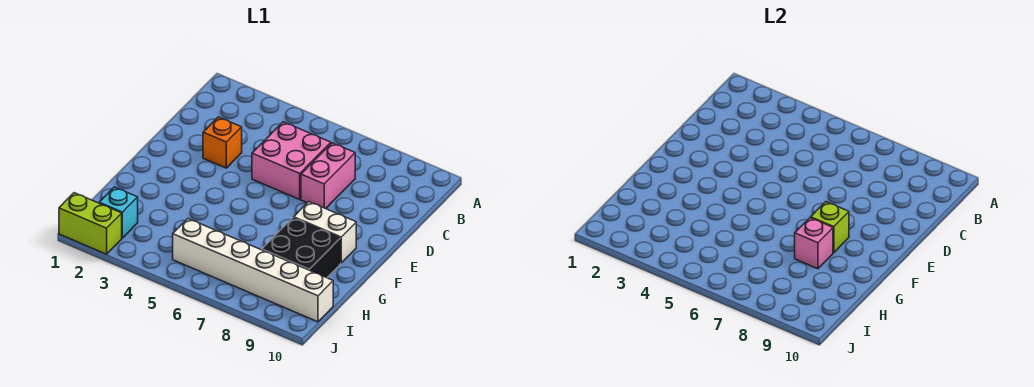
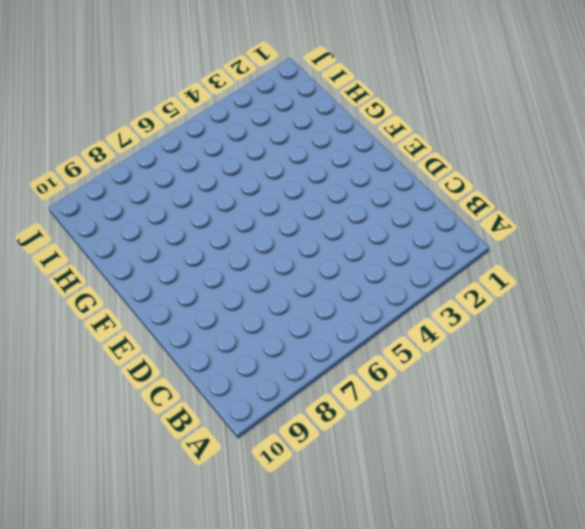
none -> pink brick C5:D6 level 1
none -> pink brick C7:D7 level 1

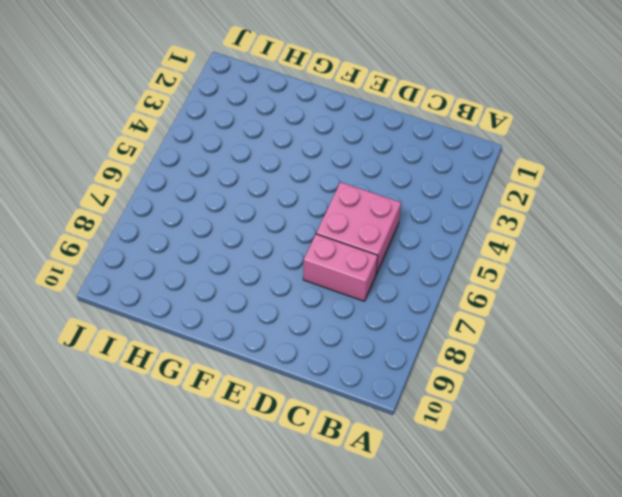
none -> orange brick D3 level 1
none -> white brick F8:F9 level 1

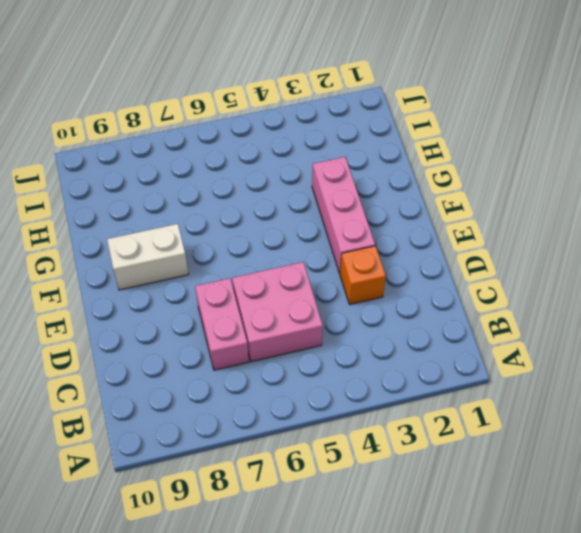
pink brick E3:G3 level 1 -> none
none -> black brick G8:H9 level 1
none -> cyan brick I2 level 1

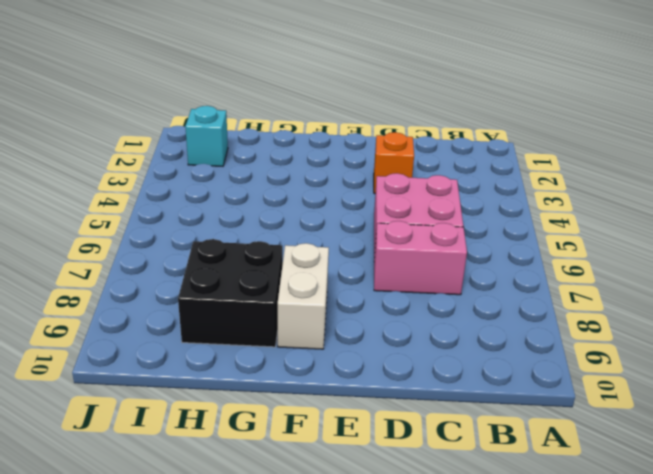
none -> white brick I5:I10 level 1
none -> lime brick J1:J2 level 1

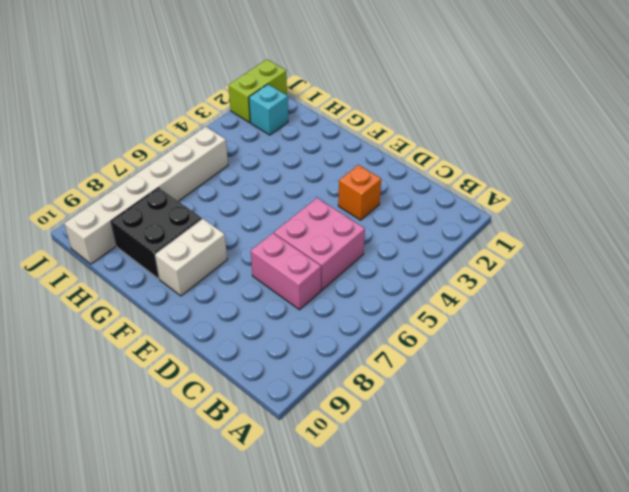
none -> lime brick F8 level 2
none -> pink brick G8 level 2

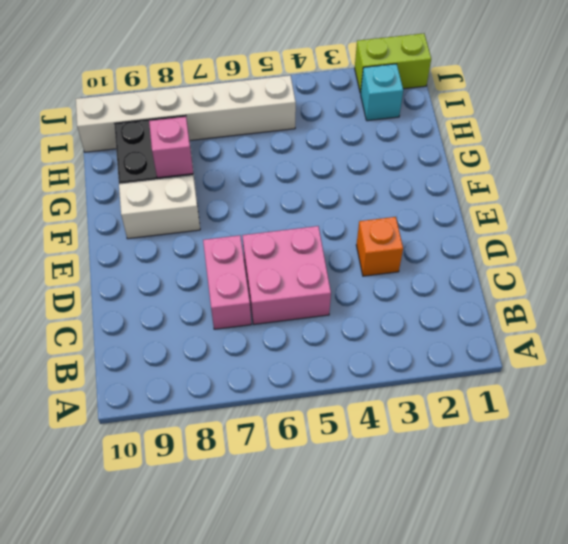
none -> lime brick F8 level 2

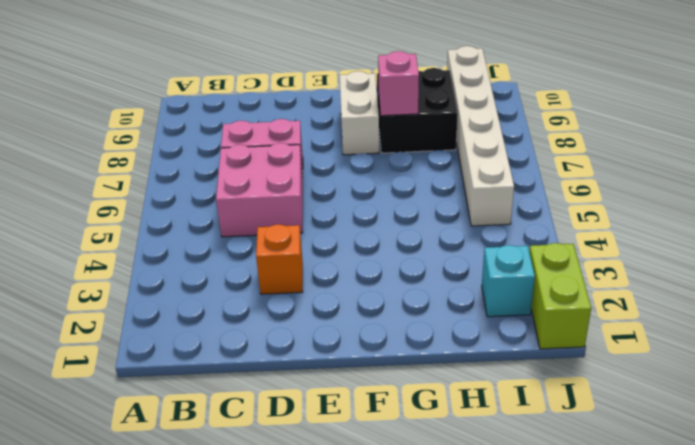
none -> lime brick F8 level 2

